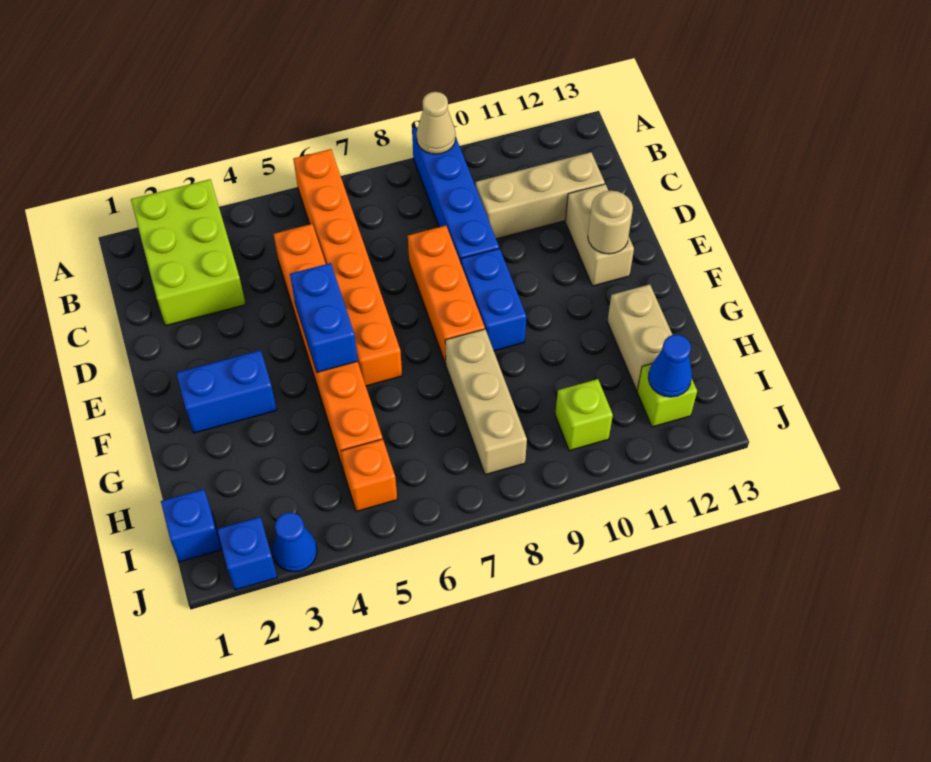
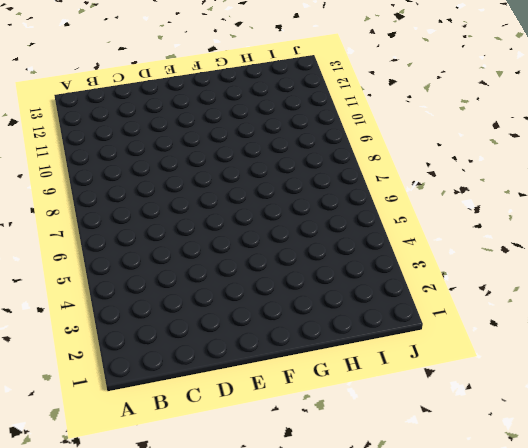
none -> lime brick A2:C3 level 1
none -> orange brick A6:F6 level 1
none -> blue brick A9:D9 level 1

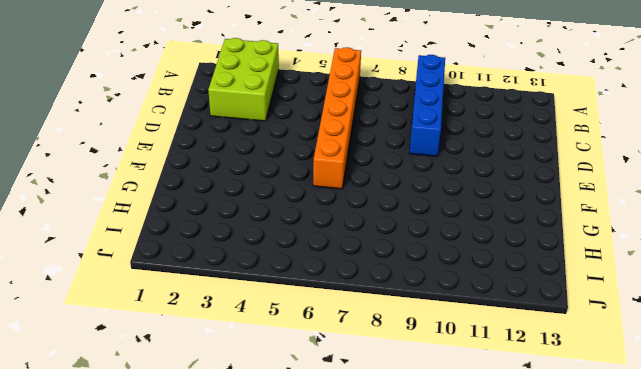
none -> orange brick C5:H5 level 1
none -> tan brick C10:C12 level 1
none -> orange brick D8:F8 level 1

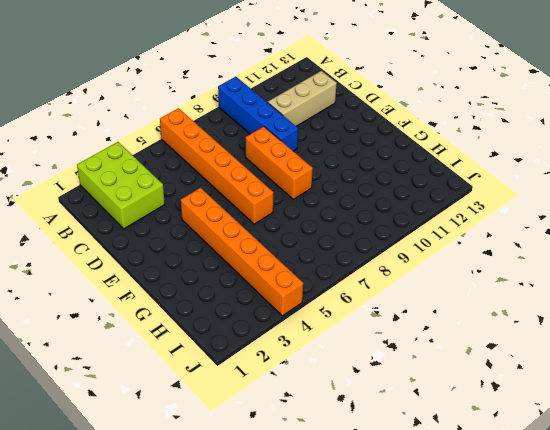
orange brick E4:J4 level 1 -> orange brick C5:H5 level 1
none -> tan brick D12:E12 level 1
none -> blue brick E9:F9 level 1
none -> blue brick F2:F3 level 1

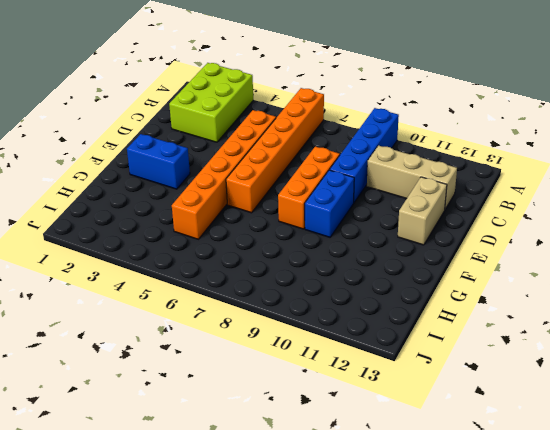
none -> tan brick G8:I8 level 1
none -> tan brick G12:H12 level 1
none -> blue brick I1 level 1

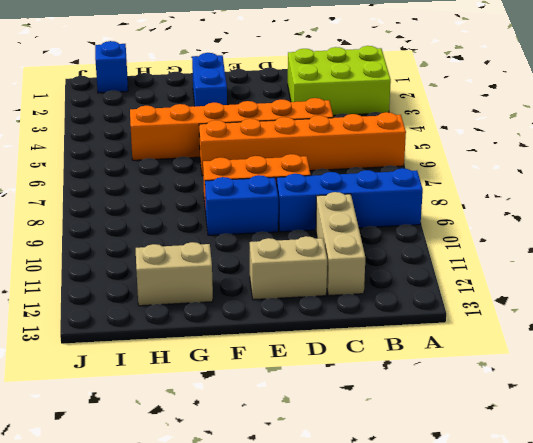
none -> tan brick G8:I8 level 1
none -> orange brick I5 level 1
none -> lime brick I10 level 1

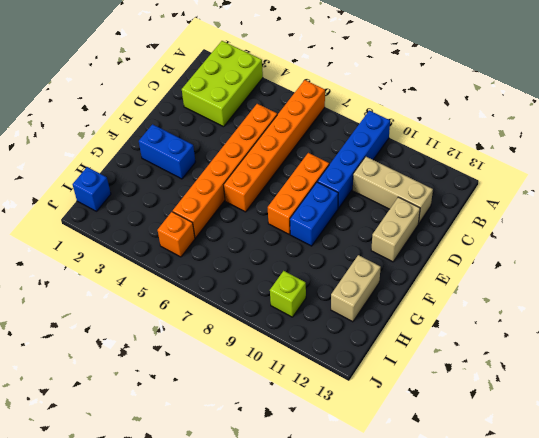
none -> tan brick G8:I8 level 1
none -> lime brick I12 level 1
none -> blue brick J2 level 1

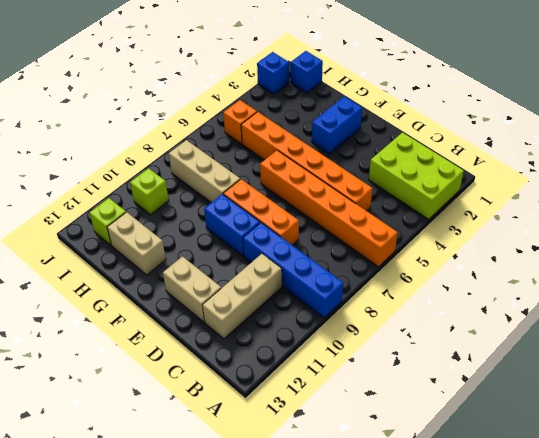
none -> blue cone J3 level 1
none -> tan cone A9 level 2
none -> blue brick E5:F5 level 2

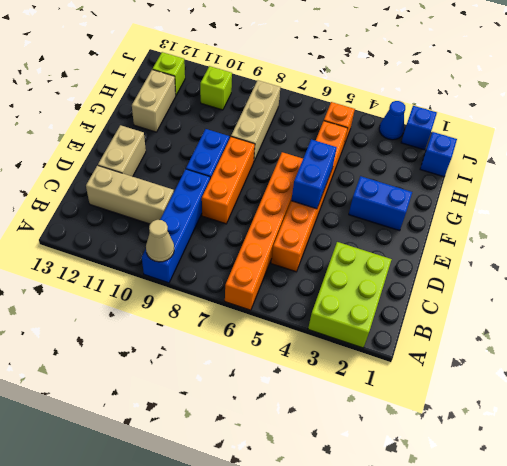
none -> tan round brick E12 level 2
none -> blue cone I12 level 2

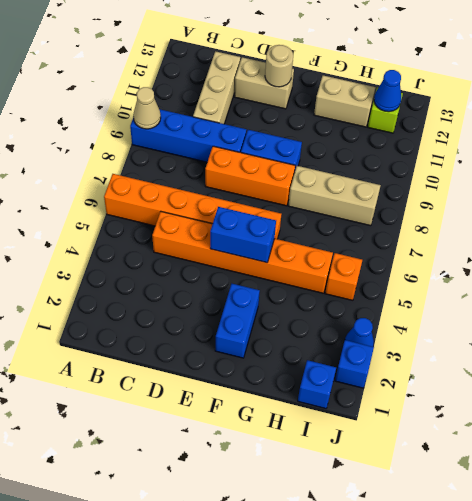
none -> lime brick A2:C3 level 1
none -> lime brick I10 level 1

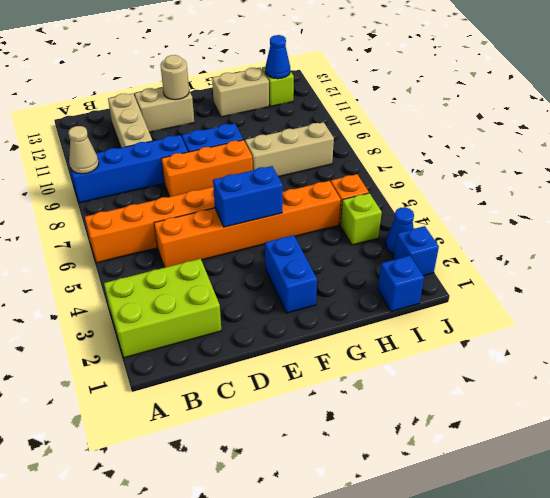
lime brick I4 level 1 -> lime brick I10 level 1

